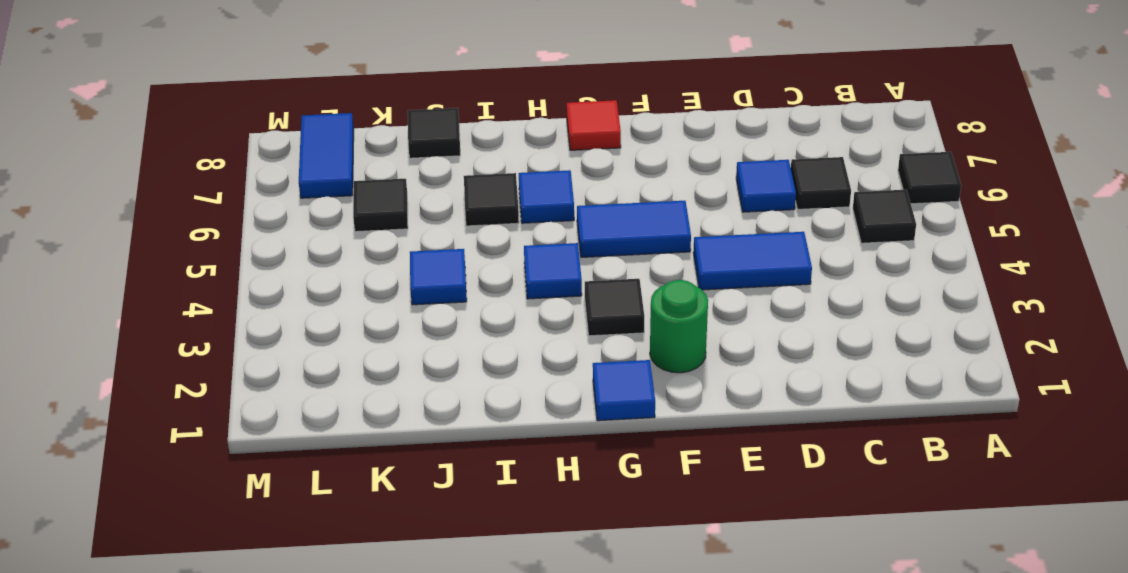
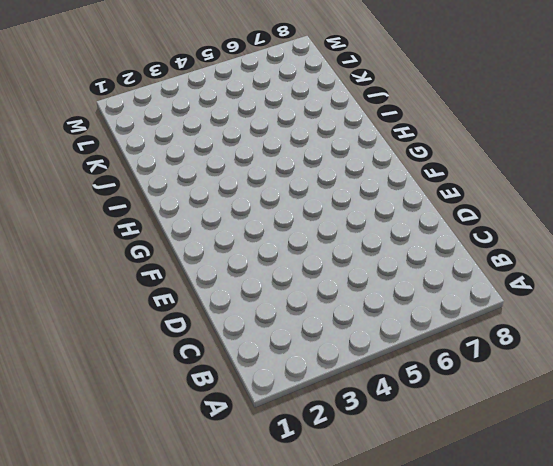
none -> black tile A6 level 1
none -> black tile B5 level 1
none -> black tile C6 level 1

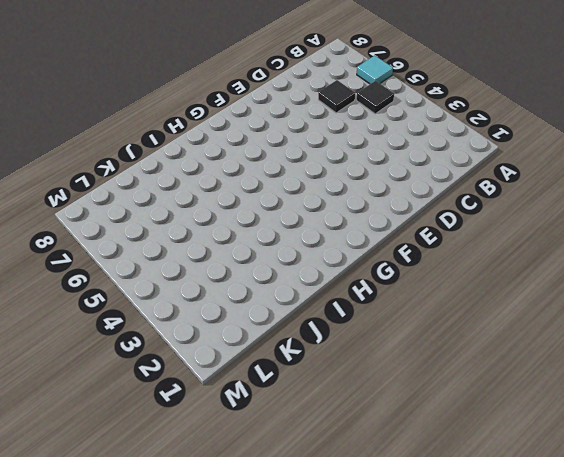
cyan tile A6 level 1 -> black tile A6 level 1
none -> blue tile D4:E4 level 1
none -> blue tile D6 level 1
none -> green round brick F2 level 1

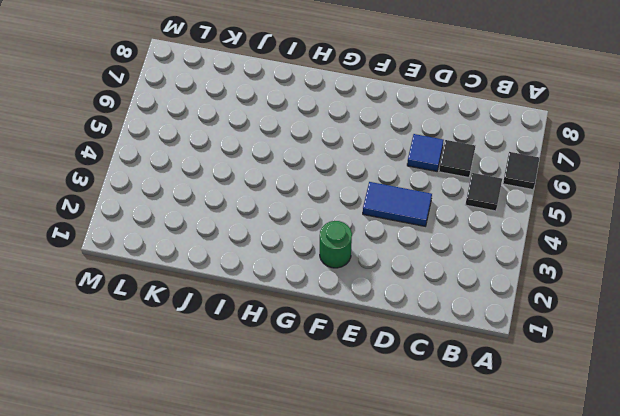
none -> blue tile F5:G5 level 1
none -> blue tile G1 level 1
none -> black tile G3 level 1

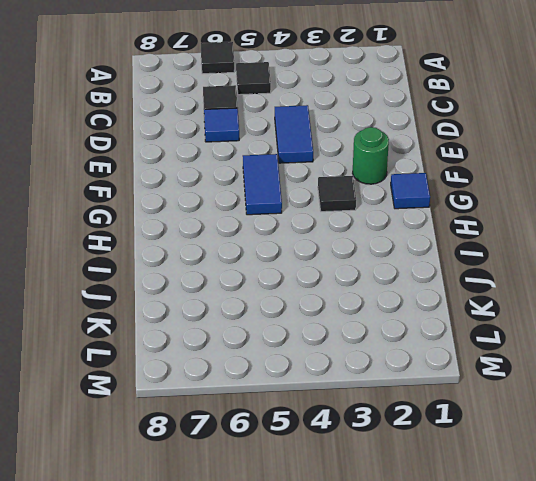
none -> red tile G8 level 1
none -> blue tile H4 level 1
none -> blue tile H6 level 1

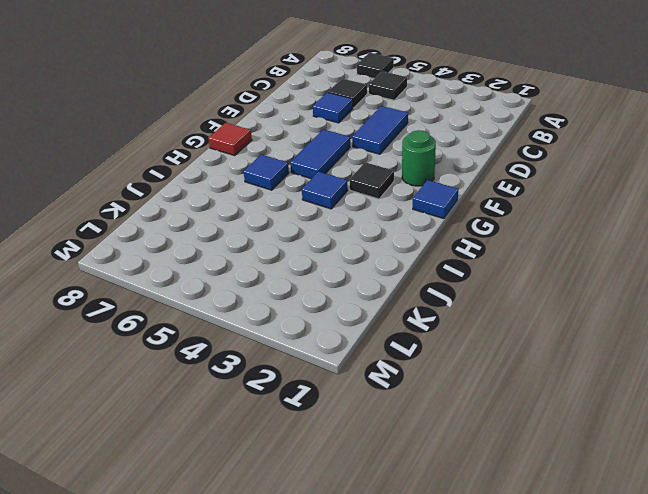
none -> black tile I6 level 1
none -> blue tile J4 level 1
none -> black tile J8 level 1

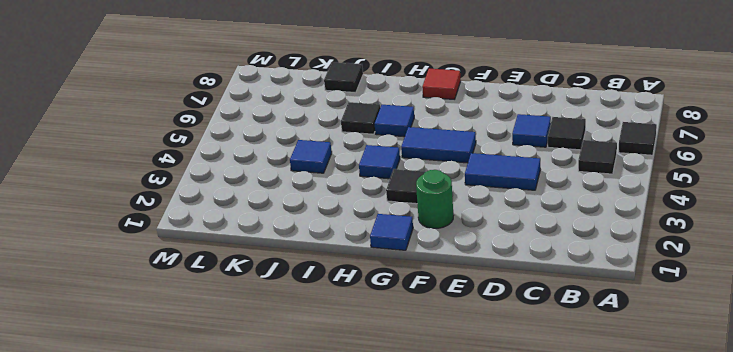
none -> black tile K6 level 1
none -> blue tile L7:L8 level 1

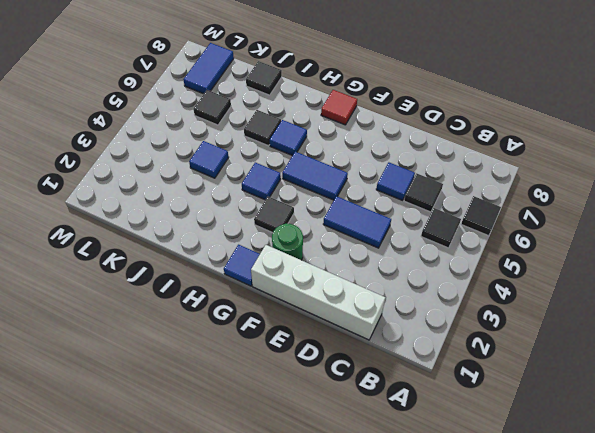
white brick C1:F1 level 1 -> none

